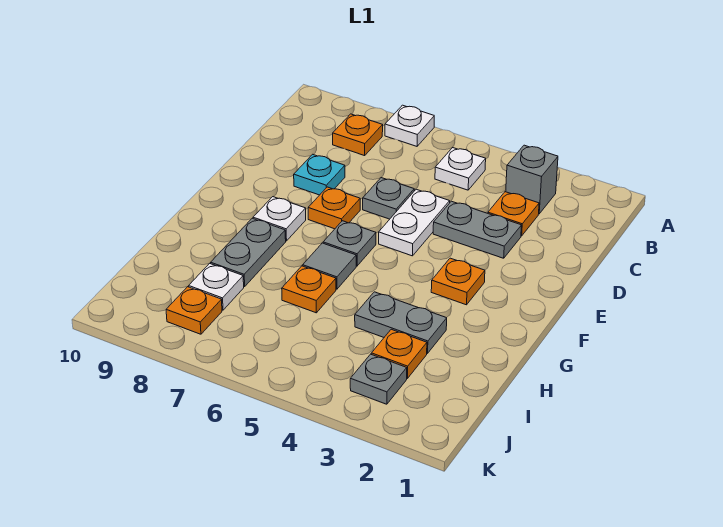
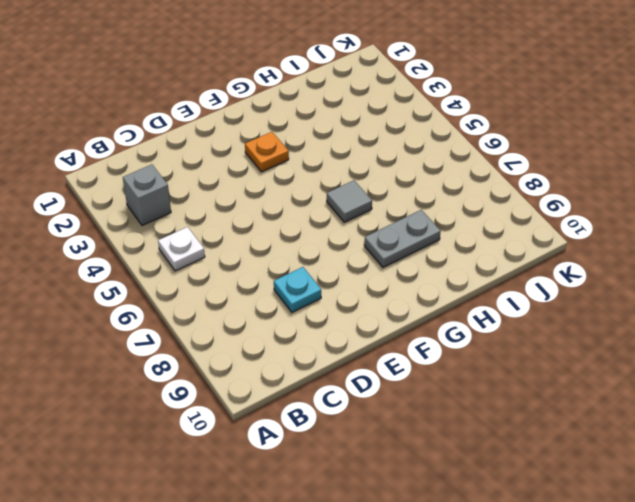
none -> white plate A7 level 1
none -> orange plate B8 level 1
none -> orange plate C3 level 1

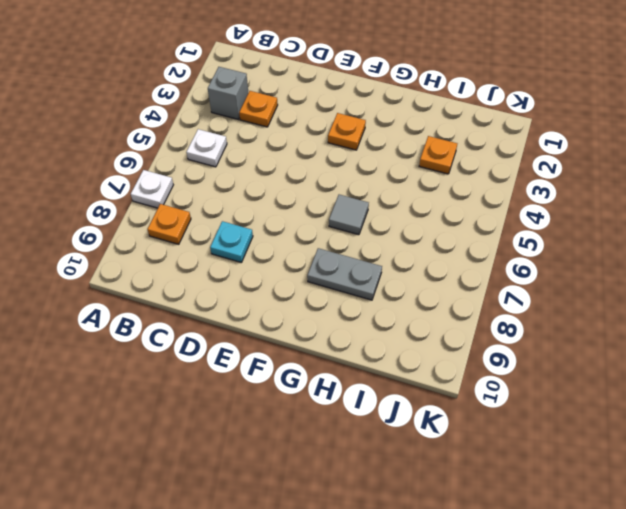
none -> grey plate D3:D4 level 1
none -> white plate D5:E5 level 1
none -> grey plate D6 level 1

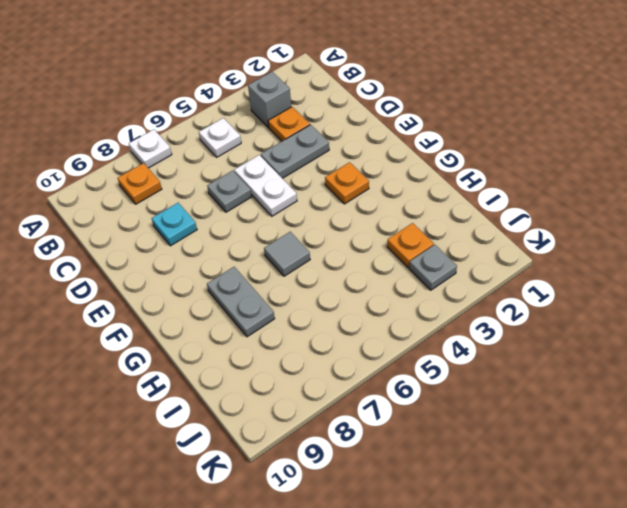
none -> orange plate E7 level 1
none -> grey plate F6 level 1
none -> white plate F8 level 1

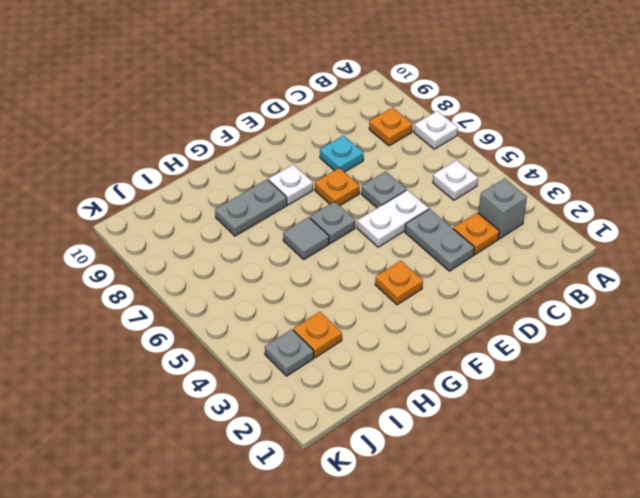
none -> grey plate H3:H4 level 1
none -> orange plate H6 level 1
none -> white plate I8 level 1

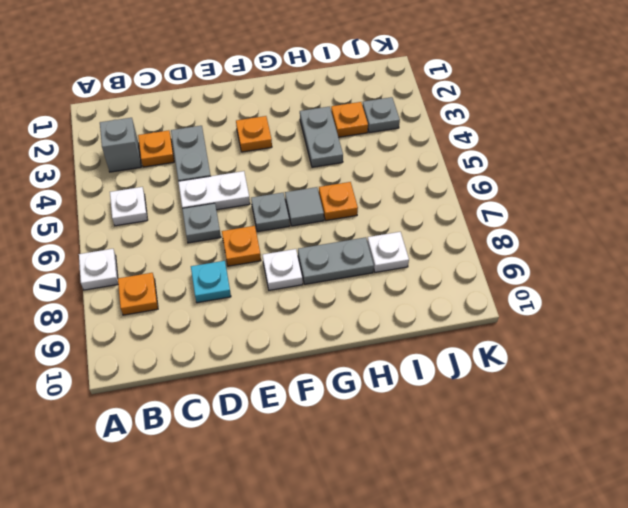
none -> orange plate J8 level 1

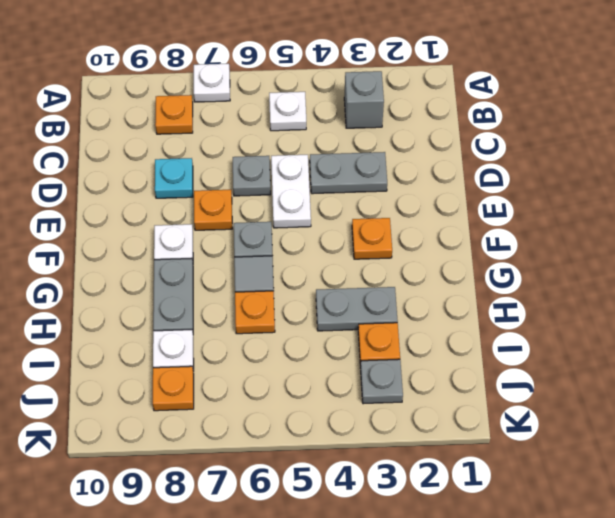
none -> orange plate C3 level 1

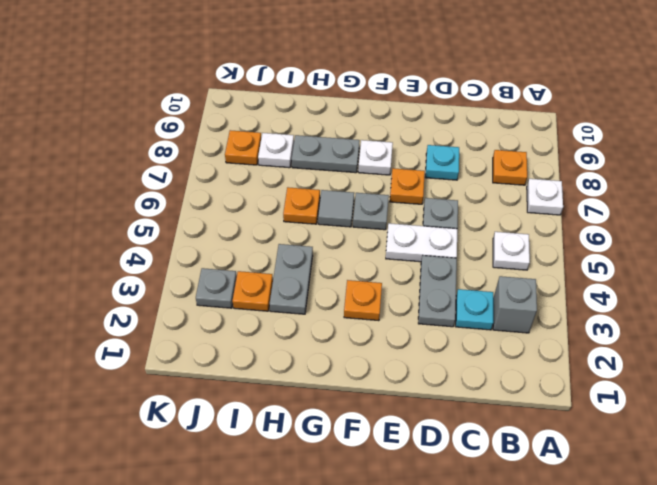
cyan plate C3 level 1 -> orange plate C3 level 1

